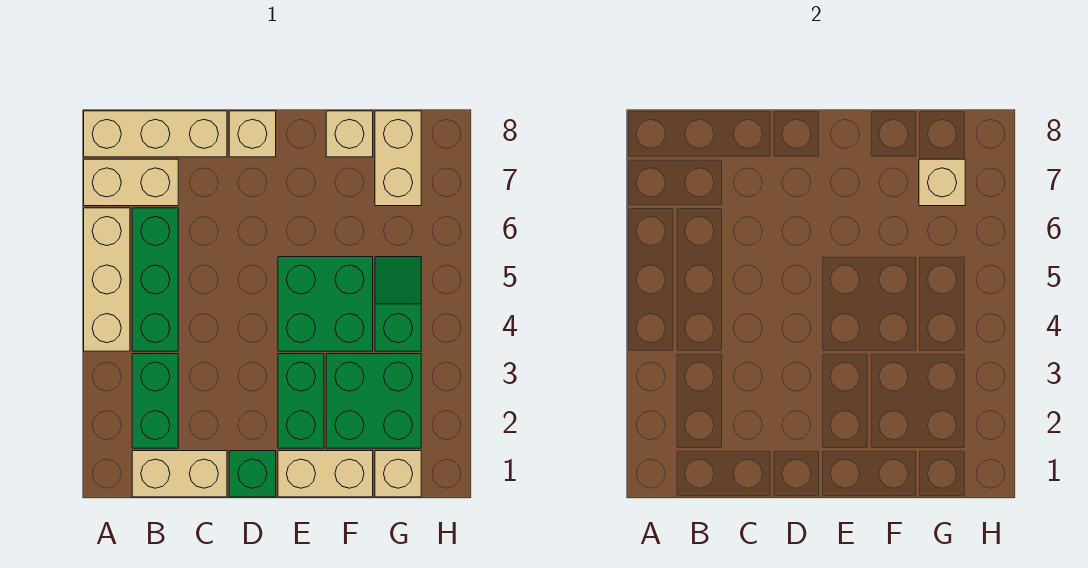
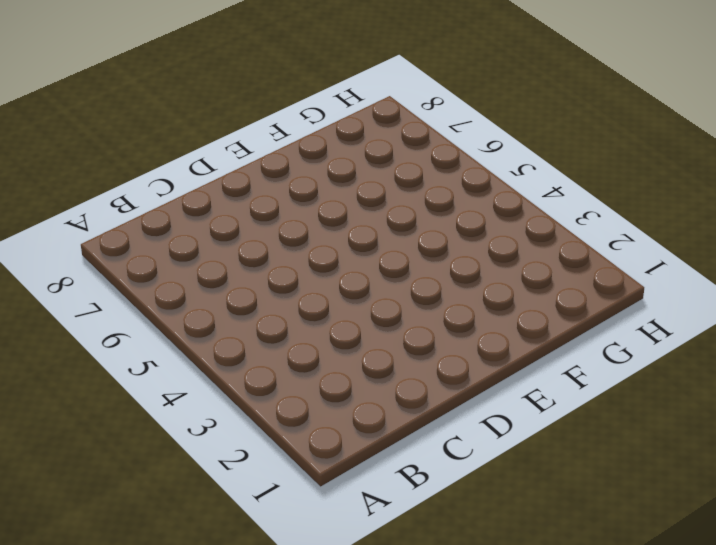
none -> tan brick A4:A6 level 1
none -> tan brick A7:B7 level 1
none -> tan brick A8:C8 level 1

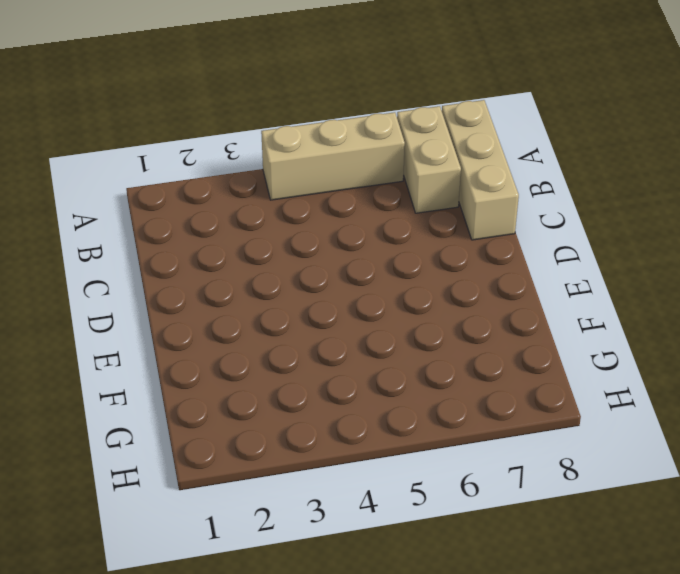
none -> tan brick B1:C1 level 1
none -> green brick B2:B3 level 1
none -> green brick B4:B6 level 1

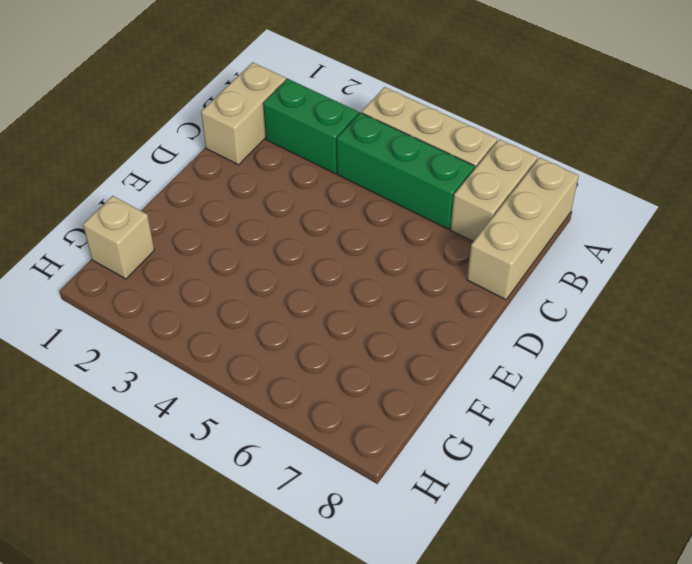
none -> green brick D1 level 1
none -> tan brick D8 level 1
none -> tan brick E1:F1 level 1

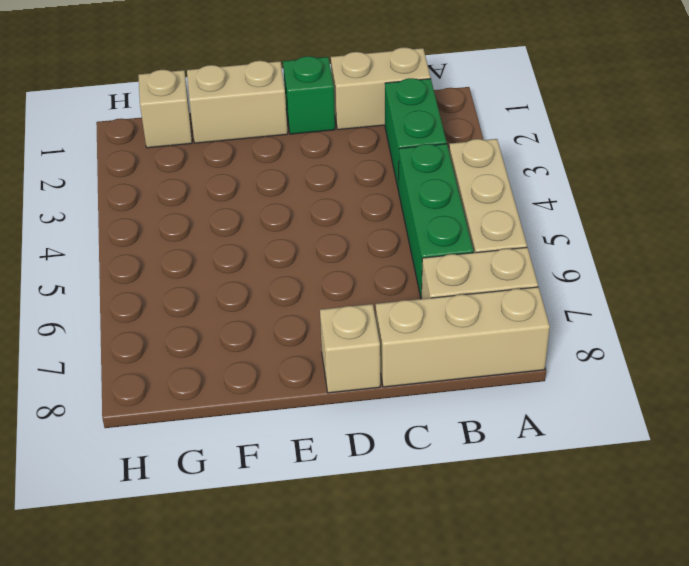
none -> green brick E2:E3 level 1
none -> green brick E4:F5 level 1
none -> green brick F2:G3 level 1

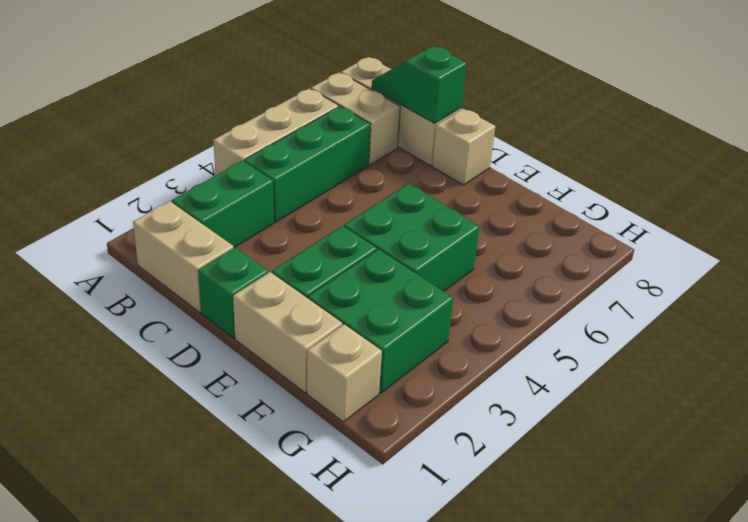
green slope B8:C8 level 2 top C -> green slope G4:G5 level 1 top 4
none -> tan brick F8 level 1
none -> tan brick G7:G8 level 1
none -> tan brick G7 level 2

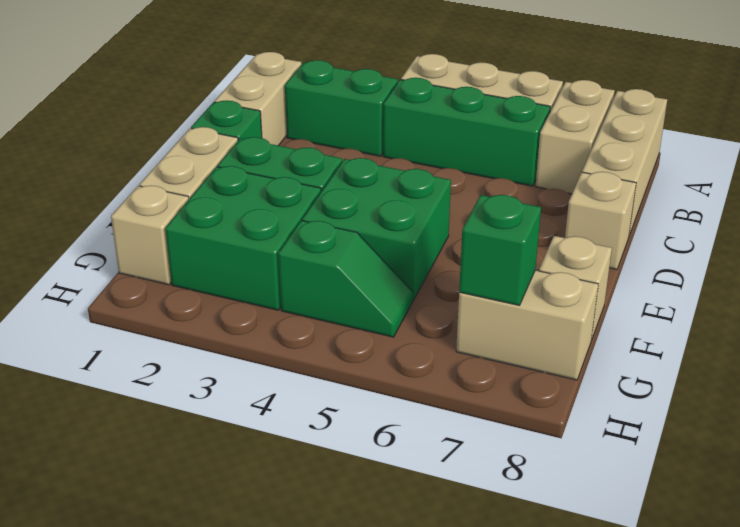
green brick G7 level 2 -> tan brick G7 level 2

